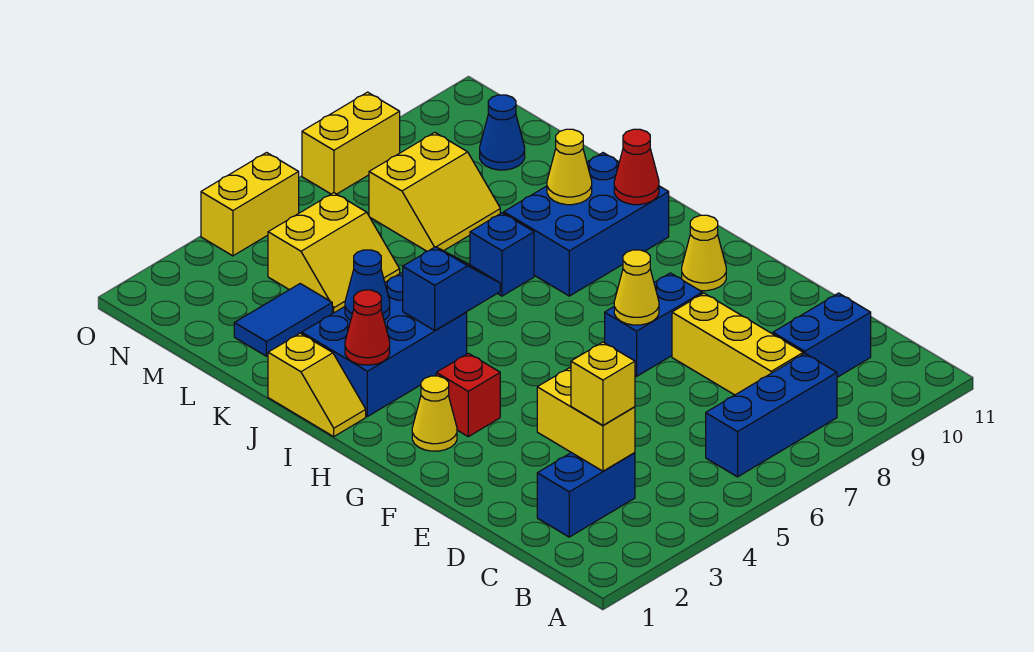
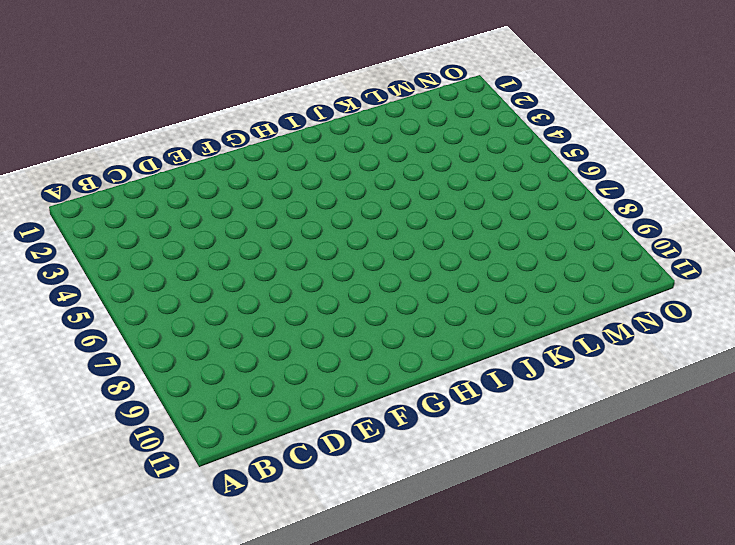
none -> blue brick B6:B8 level 1
none -> blue brick C2:C3 level 1
none -> yellow brick C8:E8 level 1

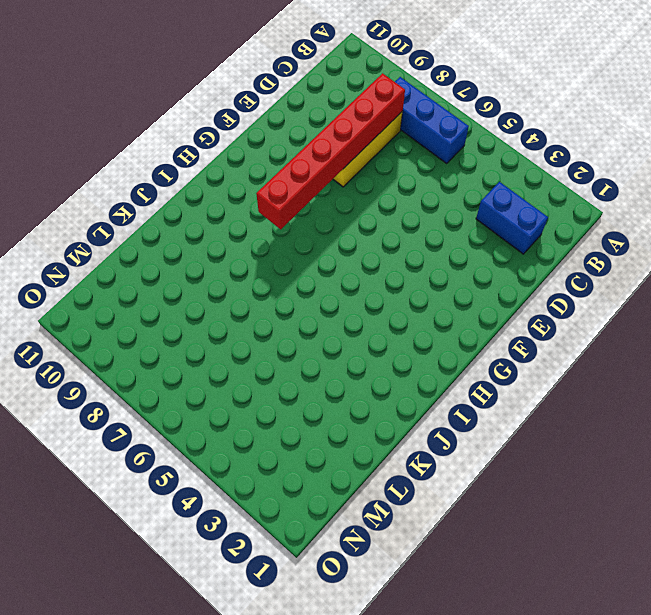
red brick C8:H8 level 2 -> none
none -> blue brick C9:C10 level 1
none -> blue brick F7:F8 level 1
none -> yellow cone G2 level 1

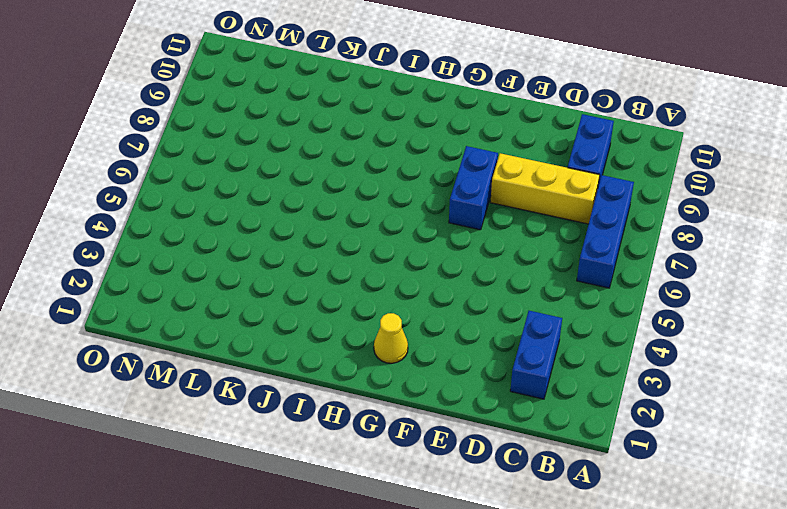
none -> red brick G3 level 1
none -> yellow cone G10 level 1
none -> yellow slope I1:J1 level 1 top J

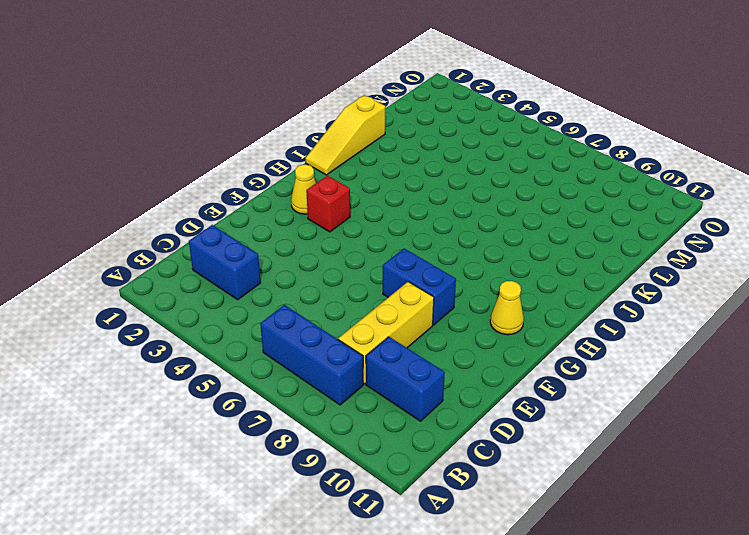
yellow slope I1:K1 level 1 top K -> yellow slope I1:J1 level 1 top J
none -> blue brick I2:J4 level 1
none -> blue brick I8:J10 level 1
none -> blue brick J7 level 1

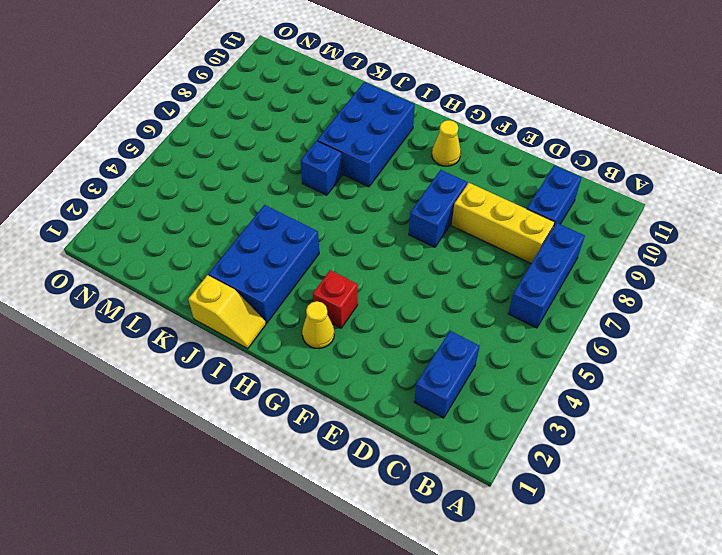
none -> blue tile L2:L3 level 1
none -> yellow slope L4:M5 level 1 top M
none -> yellow slope L7:M8 level 1 top M

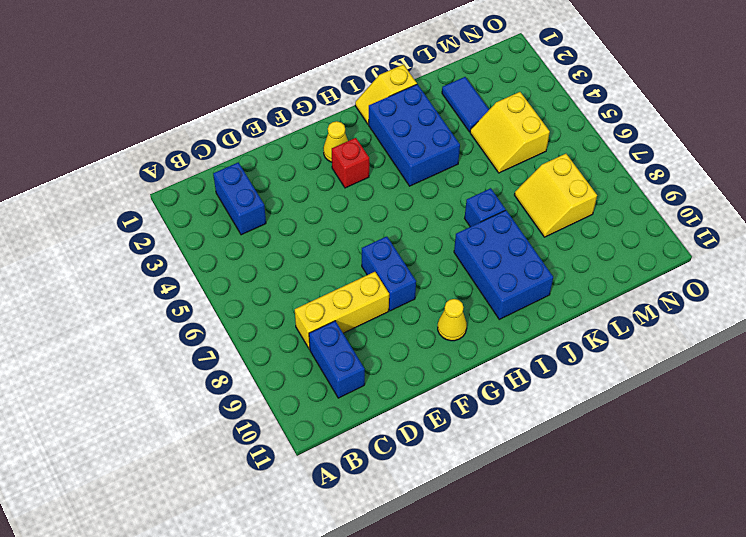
none -> blue brick B6:B8 level 1
none -> blue cone M10 level 1
none -> yellow brick O4:O5 level 1

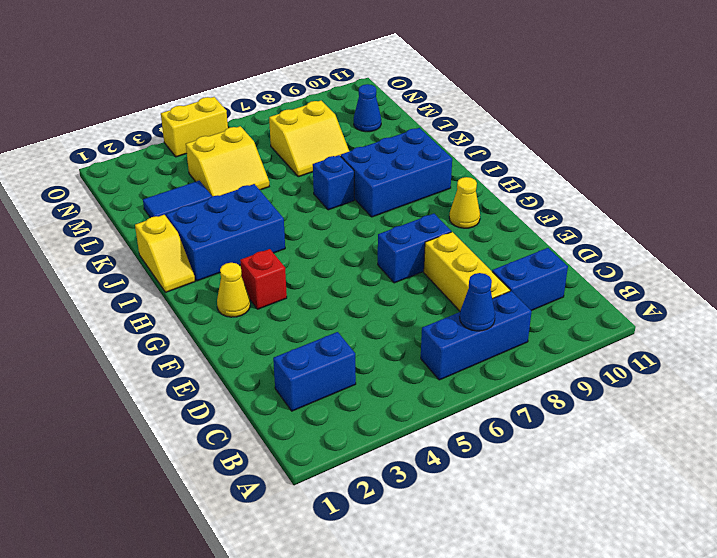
blue cone B7 level 2 -> blue cone J3 level 2
none -> yellow brick O7:O8 level 1
none -> yellow brick C3:D3 level 2
none -> yellow cone F7 level 2

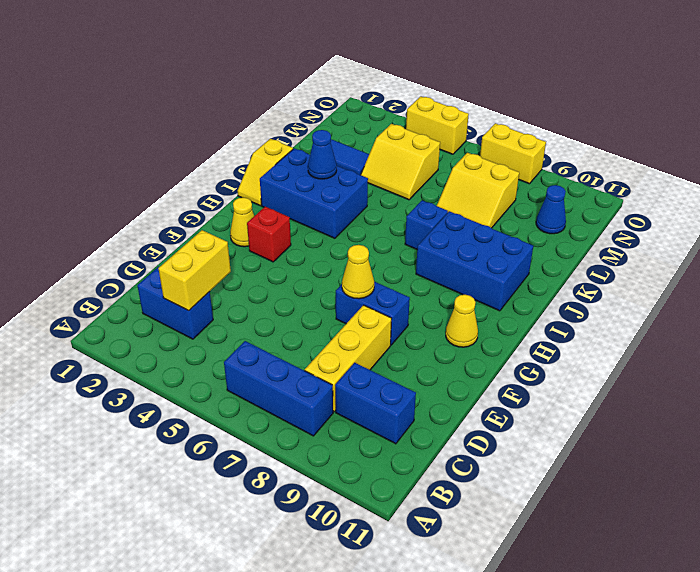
none -> red cone I2 level 2
none -> blue slope I4:I5 level 2 top 4
none -> red cone I10 level 2

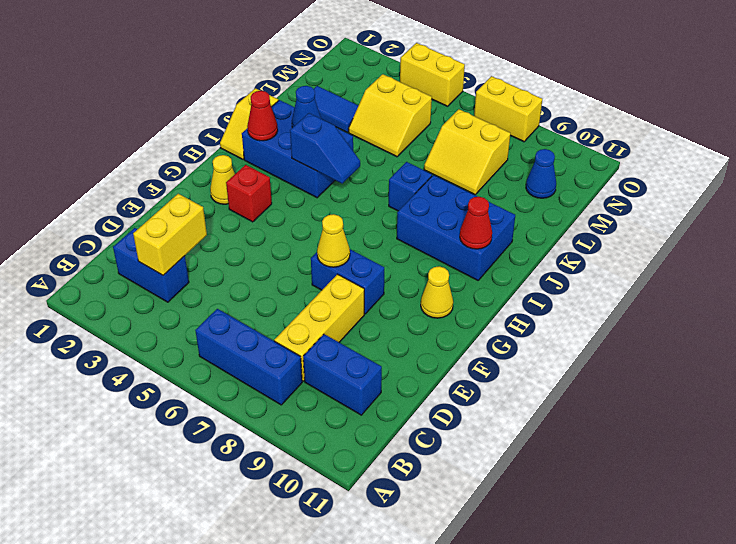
none -> yellow cone J9 level 2
none -> yellow brick C3 level 3

